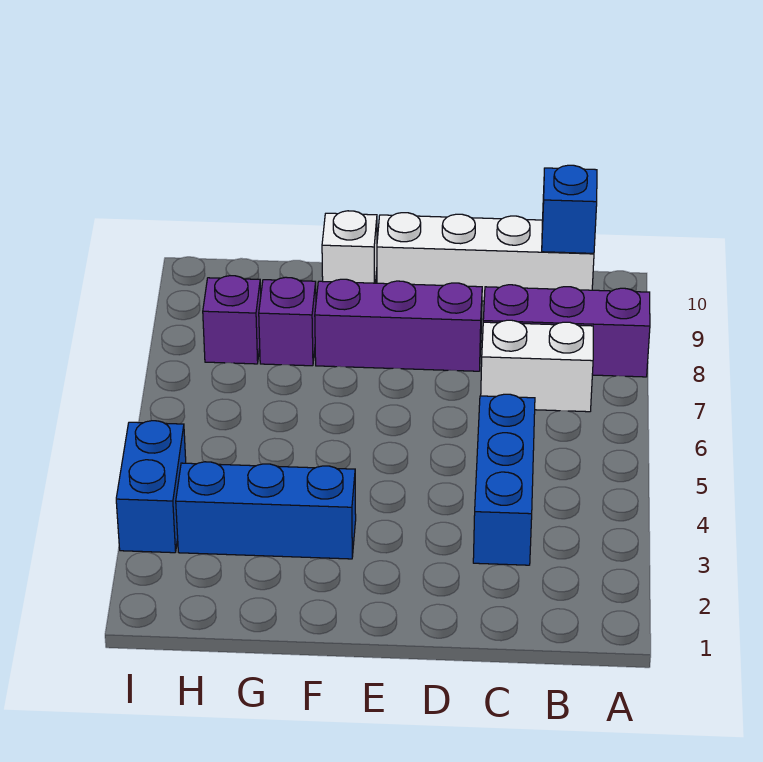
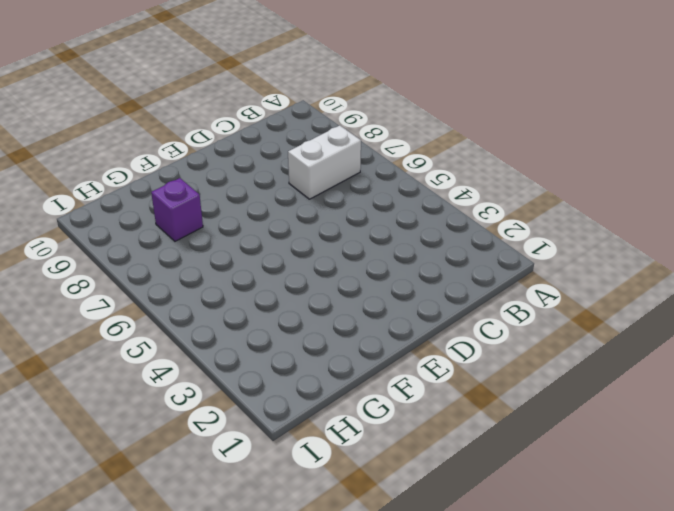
none -> purple brick A8:C8 level 1
none -> white brick B10:E10 level 1

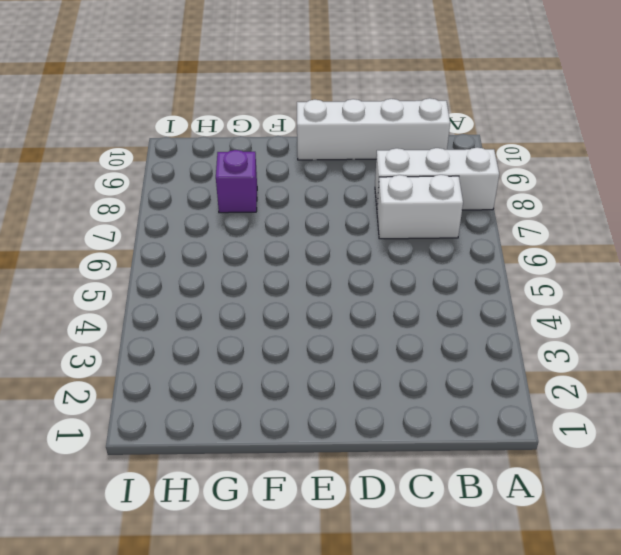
white brick A8:C8 level 1 -> purple brick A8:C8 level 1
none -> blue brick C3:C5 level 1
none -> purple brick D8:F8 level 1

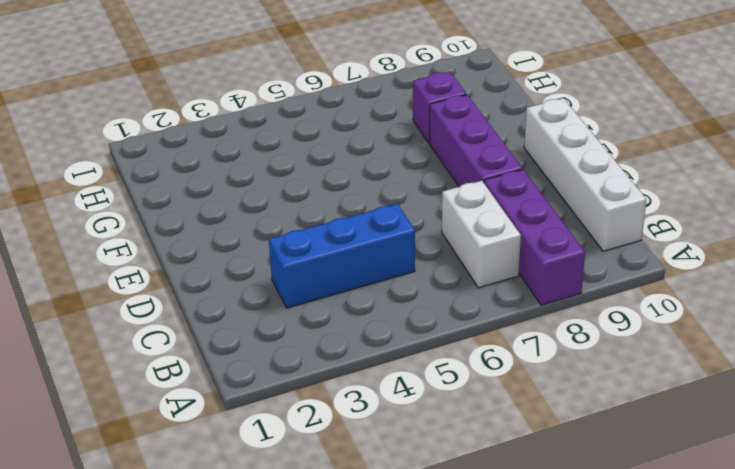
none -> blue brick F3:H3 level 1
none -> white brick F10 level 1

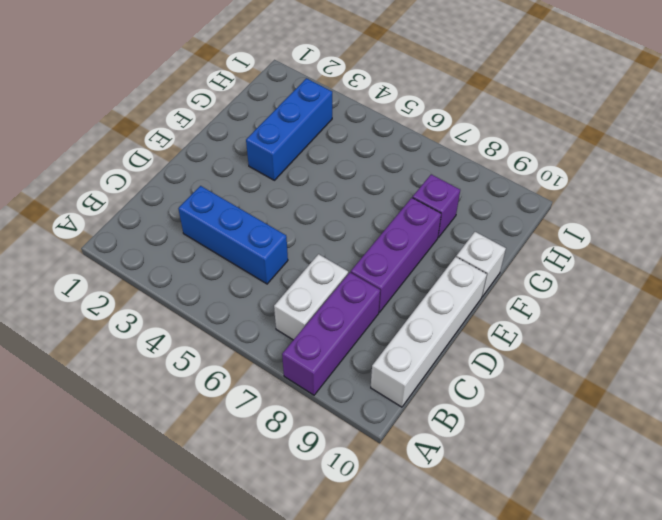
none -> purple brick H8 level 1
none -> blue brick I3:I4 level 1

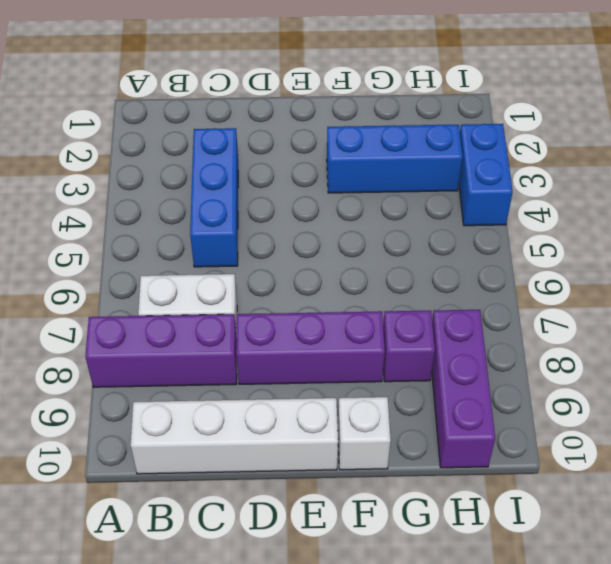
purple brick H8:H10 level 1 -> purple brick H8 level 1
none -> blue brick B10 level 2

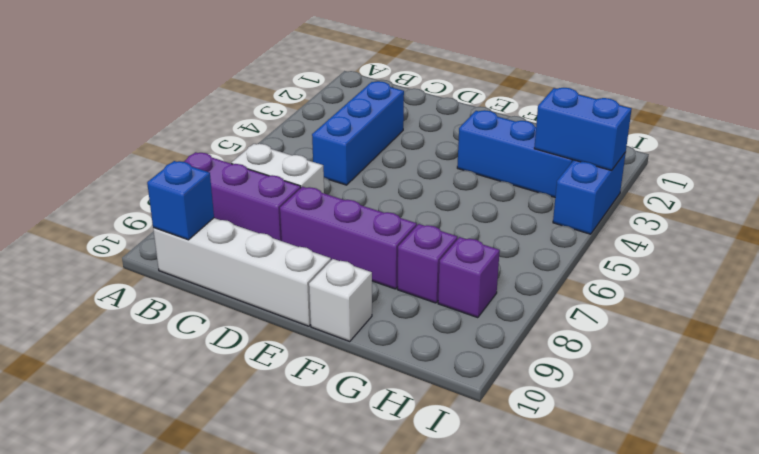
blue brick H3:I3 level 2 -> none

